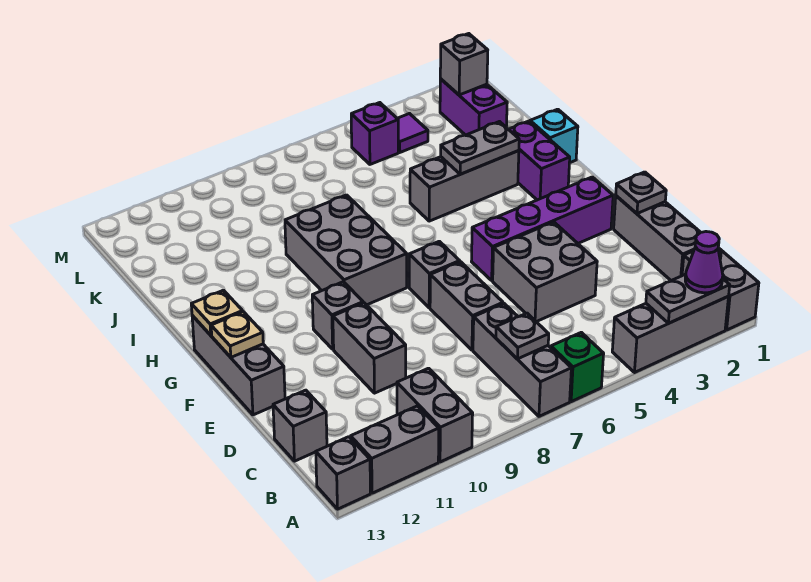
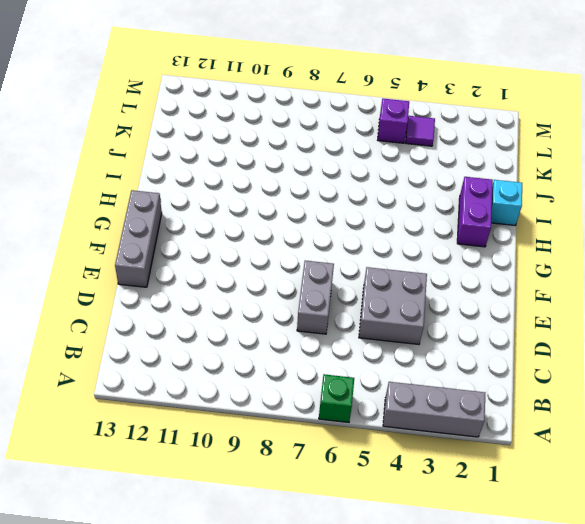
none -> grey brick A1:B1 level 1
none -> grey brick A7:C7 level 1
none -> grey brick A10:B10 level 1
none -> grey brick A11:A12 level 1

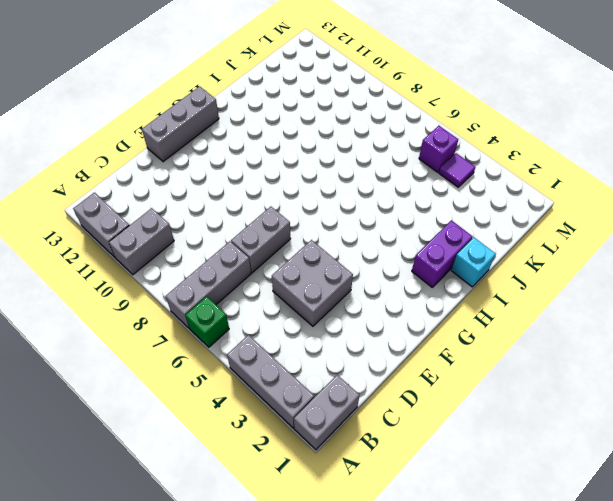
none -> grey brick A13 level 1
none -> grey brick C1:E1 level 1
none -> grey brick C13 level 1
none -> grey brick D10:E10 level 1

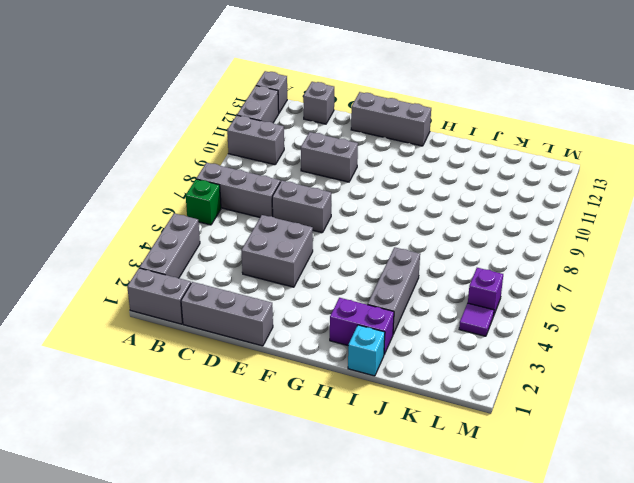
none -> purple brick F2:F5 level 1
none -> grey brick F7 level 1
none -> grey brick F10 level 1
none -> grey brick G8:I9 level 1

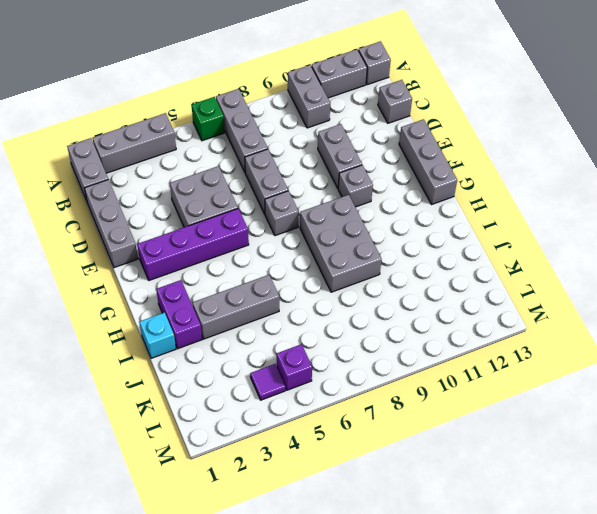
none -> purple brick K2:L2 level 1
none -> grey plate A2:A3 level 2
none -> grey plate B7 level 2
none -> grey plate E1 level 2

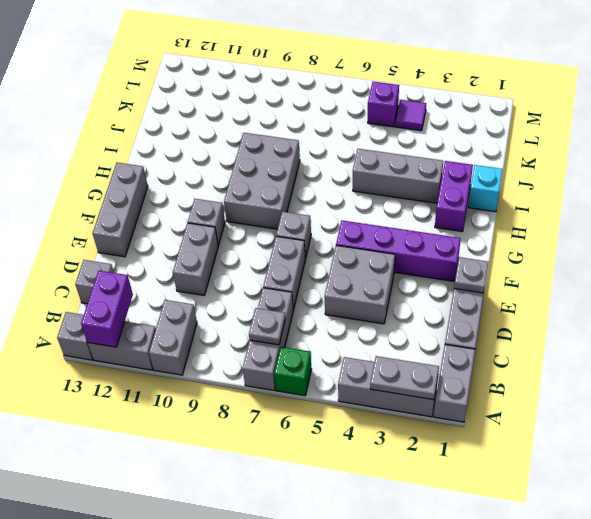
purple brick A12:B12 level 2 -> purple brick K2:L2 level 1
none -> tan plate F13 level 2
none -> tan plate G13 level 2
none -> grey plate I3:I4 level 2
none -> grey brick L2 level 2

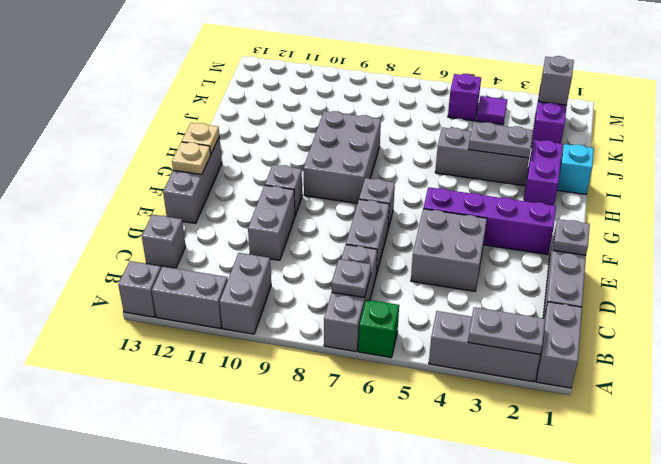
none -> purple cone A2 level 3

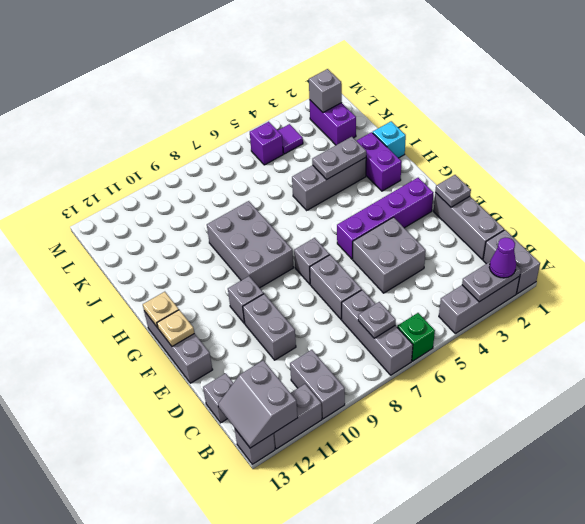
grey slope A12:B13 level 2 top 12 -> none

